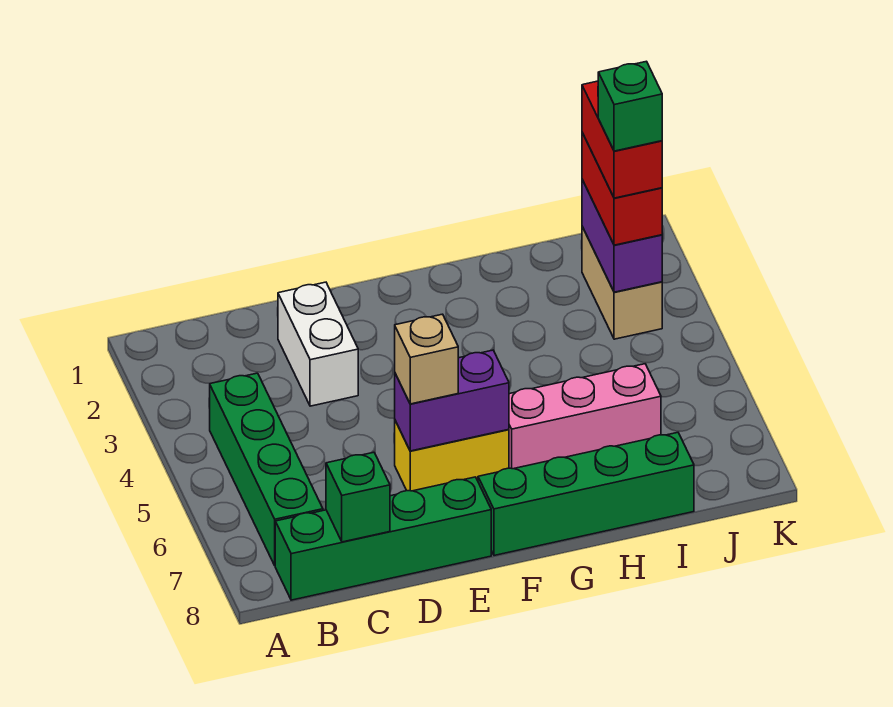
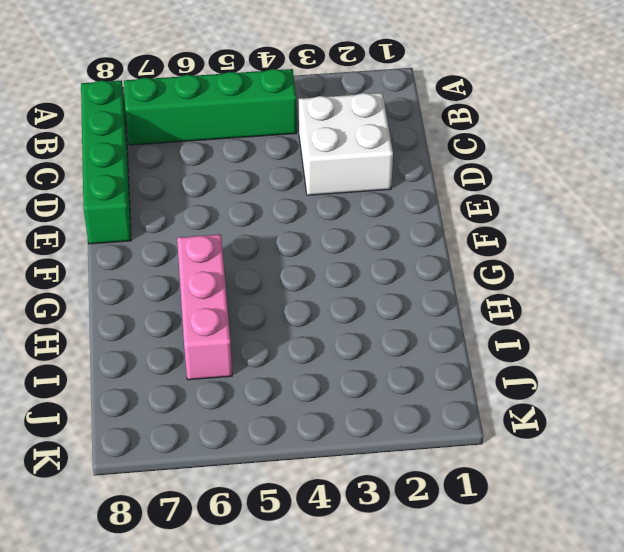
white brick C2:D3 level 1 -> white brick D2:D3 level 1
none -> yellow brick E6:F6 level 1
none -> green brick F8:I8 level 1
none -> tan brick J2:J3 level 1

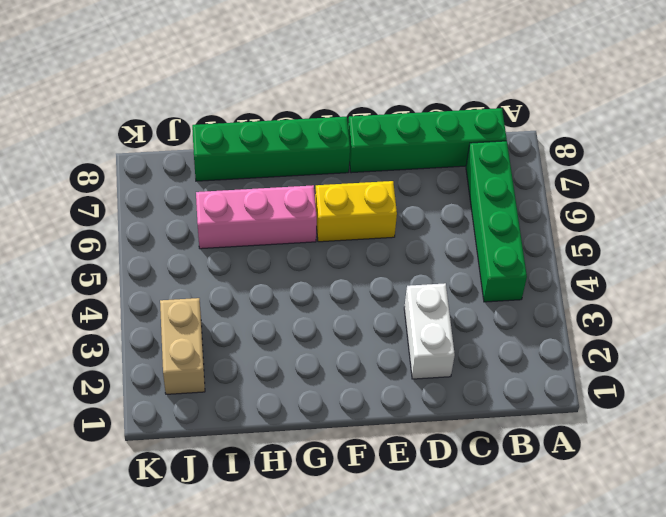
none -> green brick C8 level 2
none -> purple brick E6:F6 level 2
none -> purple brick J2:J3 level 2

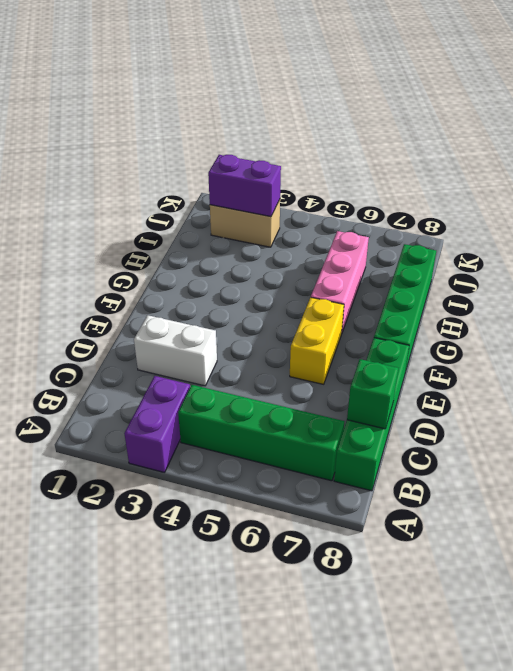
purple brick A3:B3 level 1 -> purple brick E6:F6 level 2
none -> tan brick E6 level 3
none -> red brick J2:J3 level 3
none -> red brick J2:J3 level 4

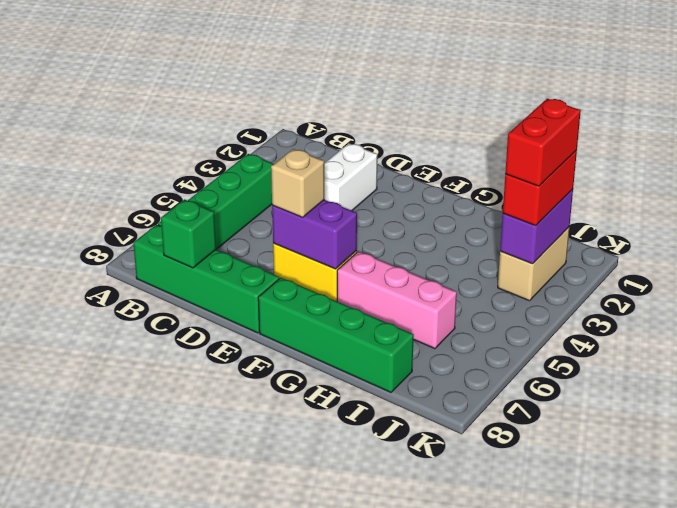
none -> green brick J3 level 5

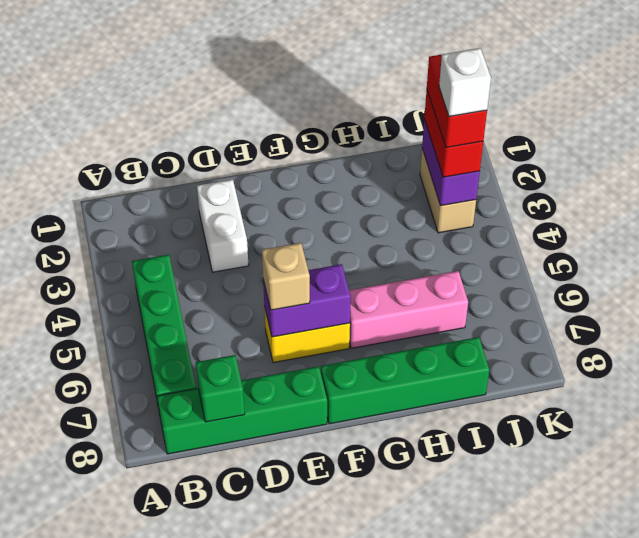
white brick J3 level 5 -> green brick J3 level 5

